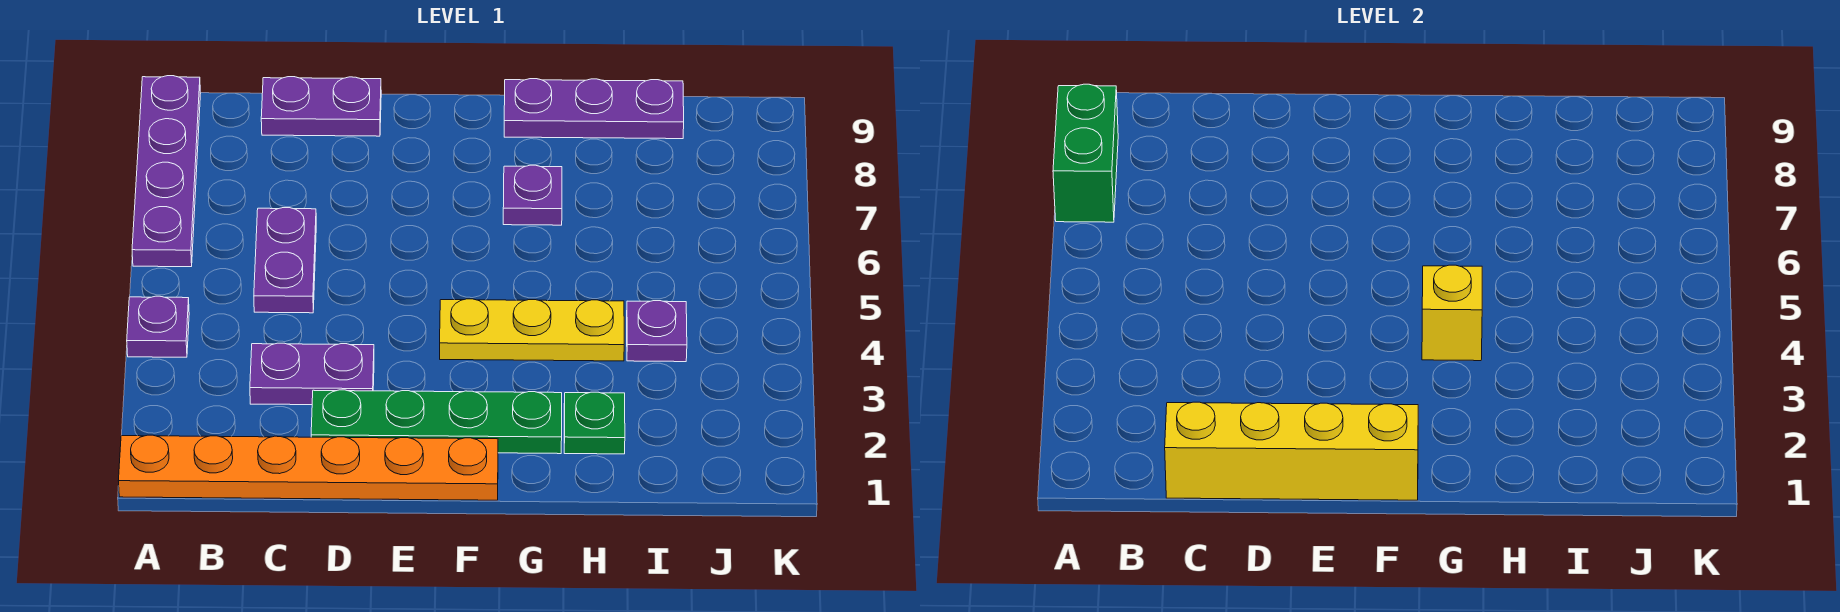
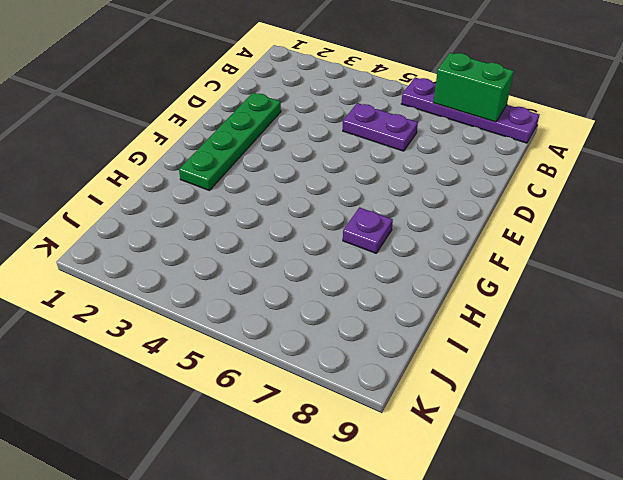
none -> orange plate A1:F1 level 1
none -> purple plate A4 level 1
none -> purple plate C3:D3 level 1

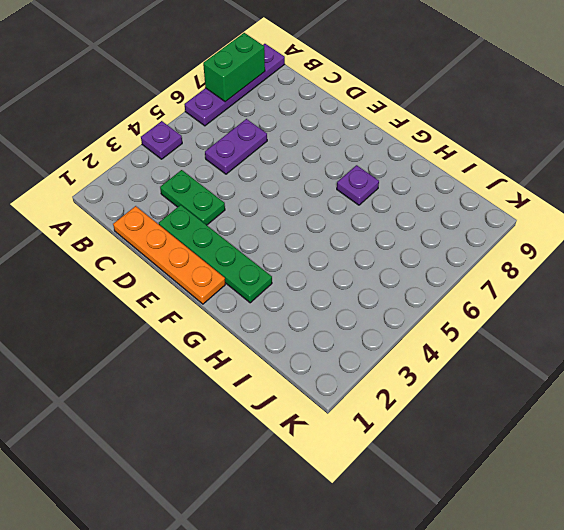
orange plate C1:F1 level 1 -> orange plate A1:F1 level 1
green plate C3:D3 level 1 -> purple plate C3:D3 level 1
none -> purple plate C9:D9 level 1
none -> yellow plate F4:H4 level 1
none -> purple plate G9:I9 level 1

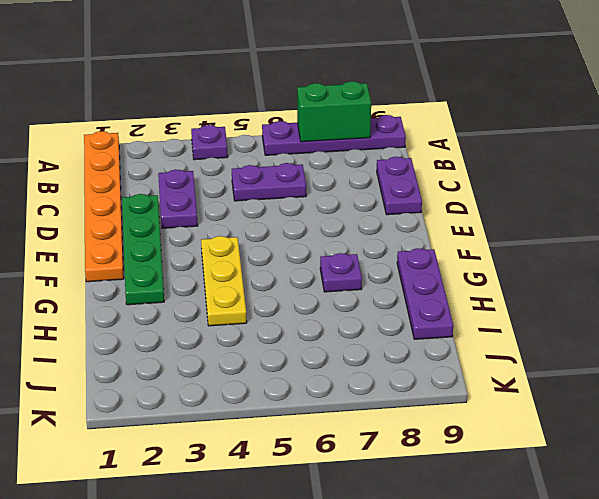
none -> green plate H2 level 1
none -> purple plate I4 level 1
none -> yellow brick C1:F1 level 2

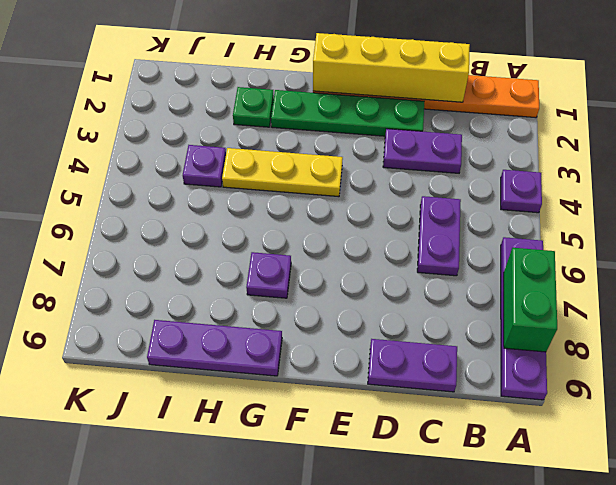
none -> yellow brick G4 level 2

